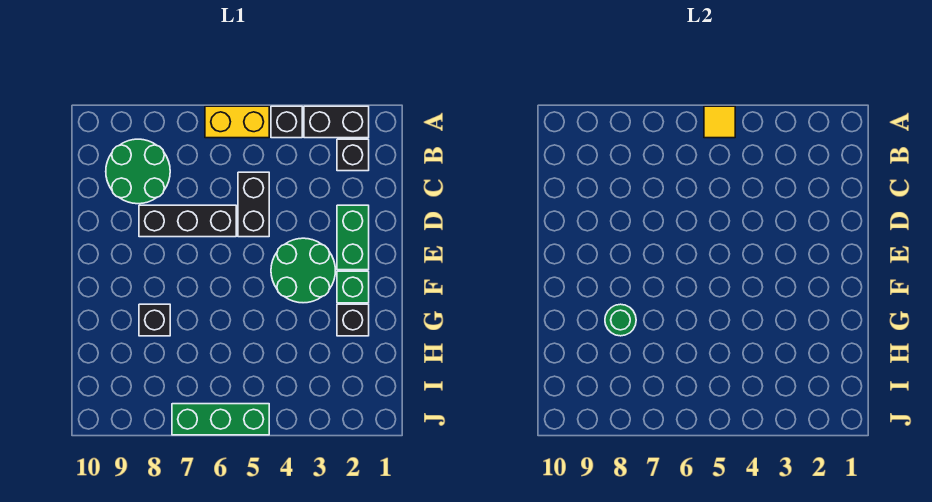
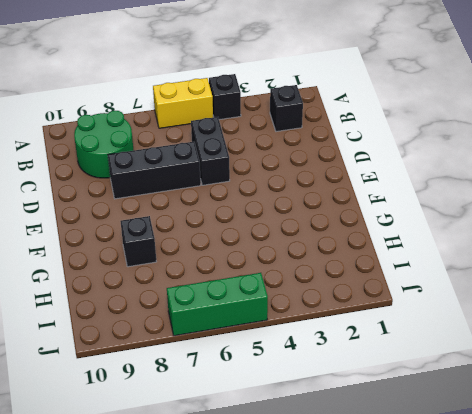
none -> black brick A2:A3 level 1
none -> green brick D2:E2 level 1
none -> green round brick E3:F4 level 1

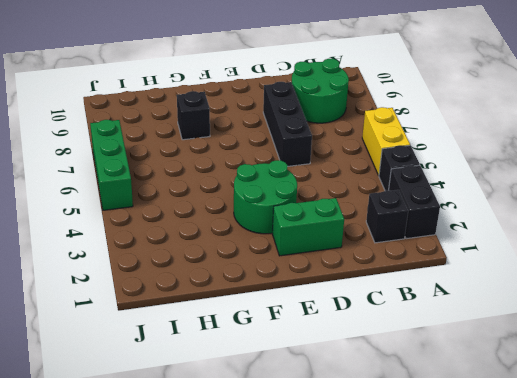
none -> black brick C5:D5 level 1
none -> green brick F2 level 1
none -> black brick G2 level 1

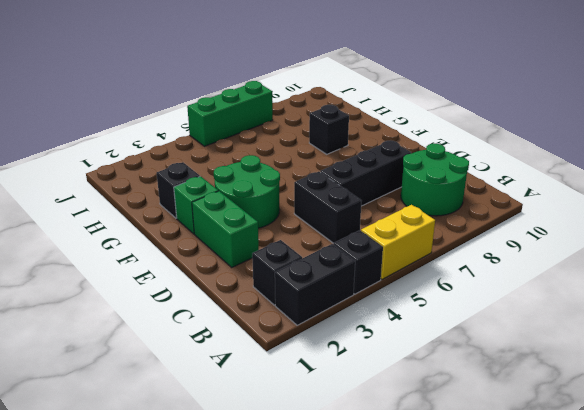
none -> yellow tile A5 level 2
none -> green round brick G8 level 2

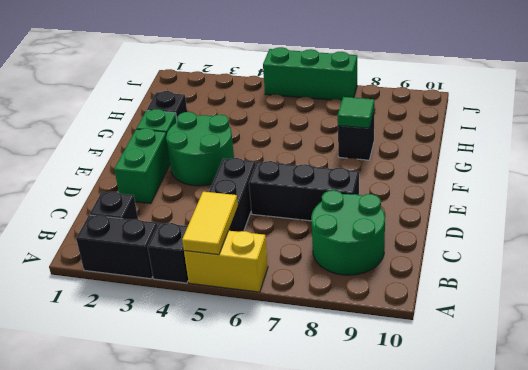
yellow tile A5:B5 level 2 -> yellow tile A5 level 2
green tile G8 level 2 -> green round brick G8 level 2

